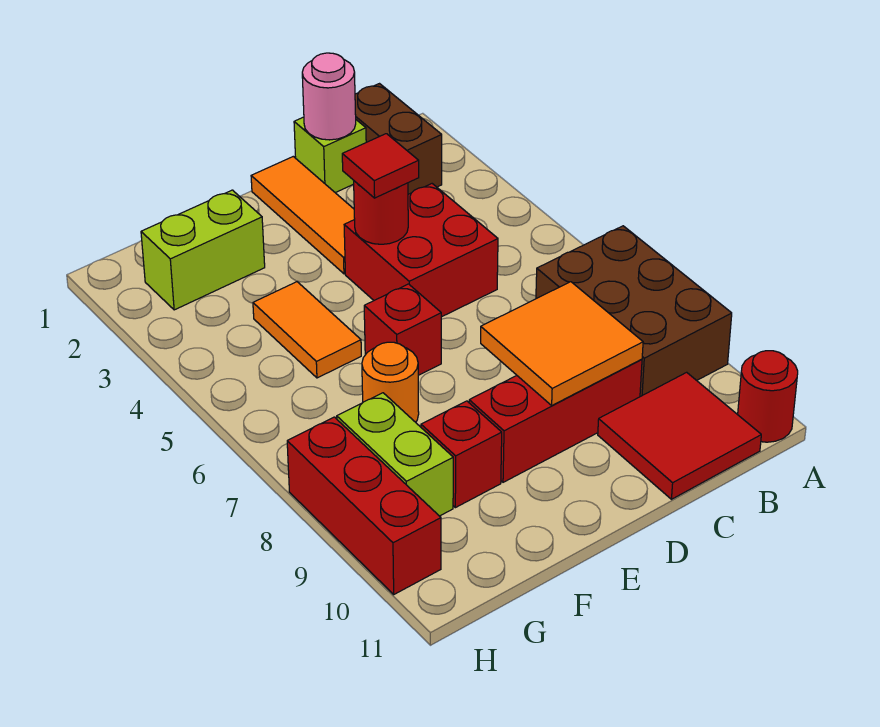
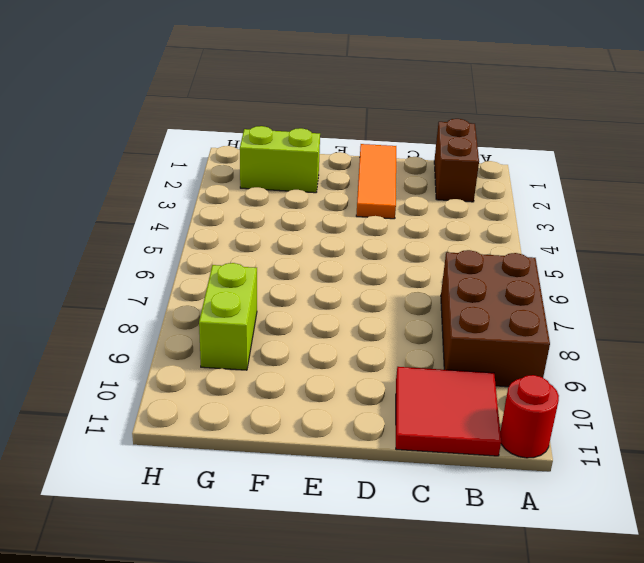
none -> lime brick C1 level 1
none -> red brick C4:D5 level 1
none -> red brick C9:E9 level 1

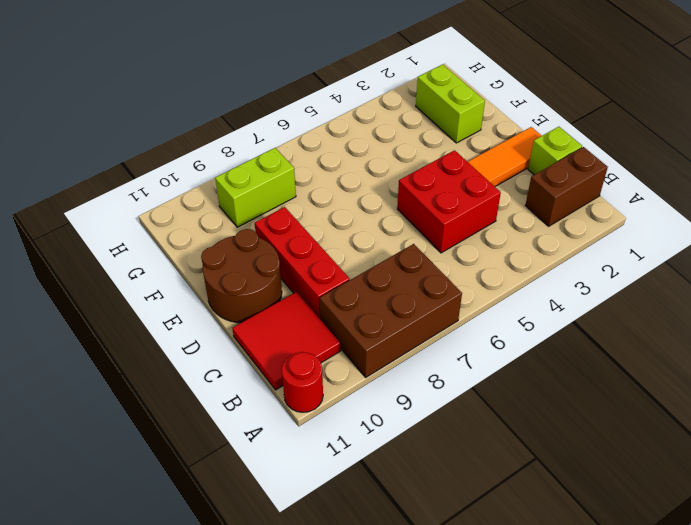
brown round brick D10:E11 level 1 -> none
none -> red brick E6 level 1
none -> orange tile F4:F5 level 1
none -> orange round brick F7 level 1

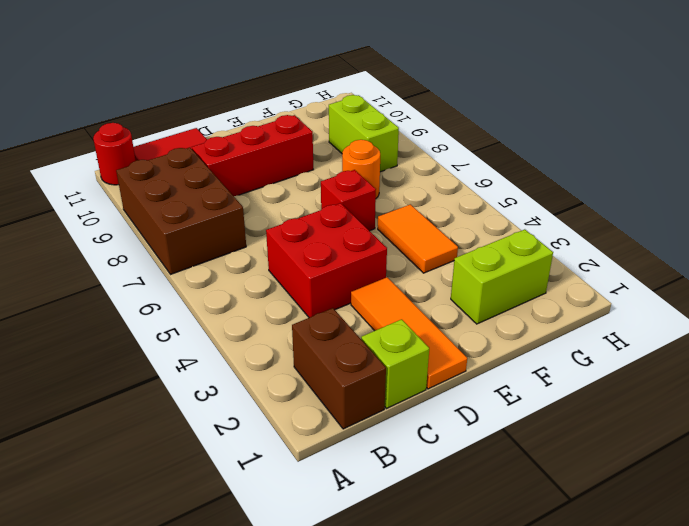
none -> red brick F9 level 1
none -> red brick H8:H10 level 1
none -> pink round brick C1 level 2

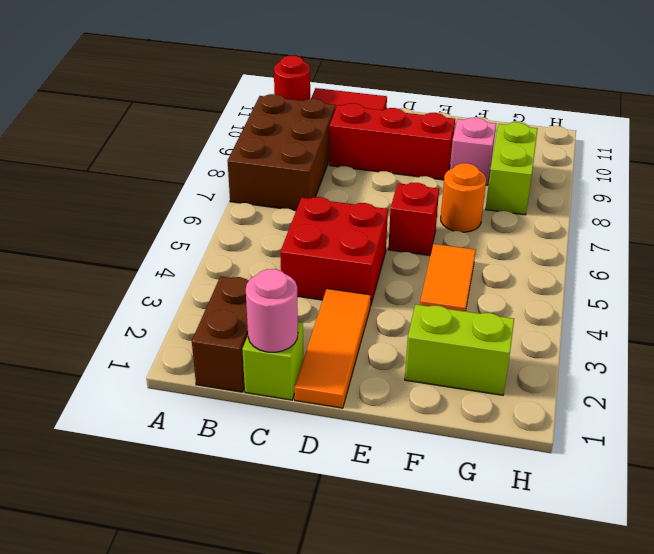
pink brick F9 level 1 -> red brick F9 level 1
none -> red brick H8:H10 level 1
none -> orange tile C8:D9 level 2
none -> red round brick D4 level 2

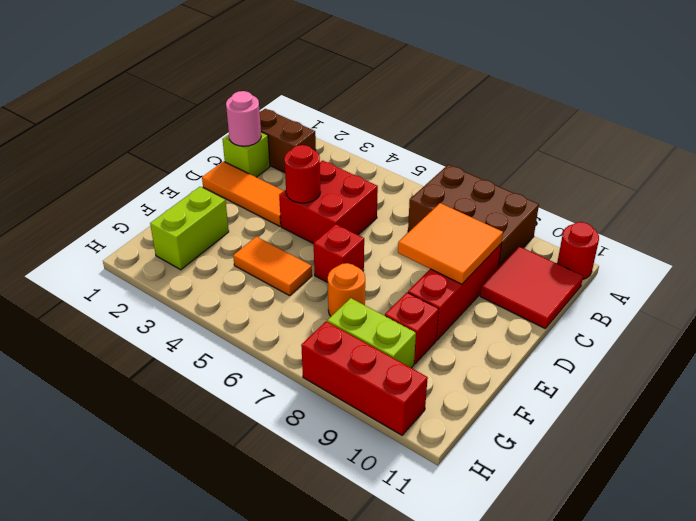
none -> red tile D4 level 3

